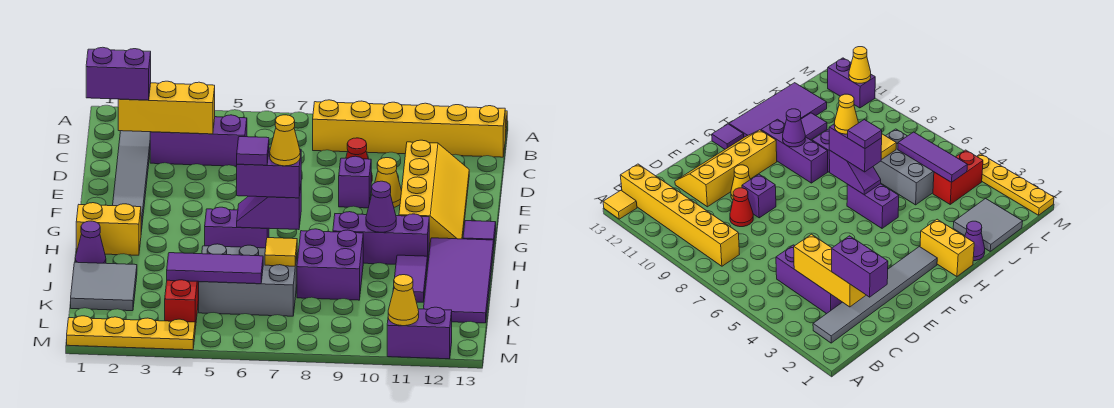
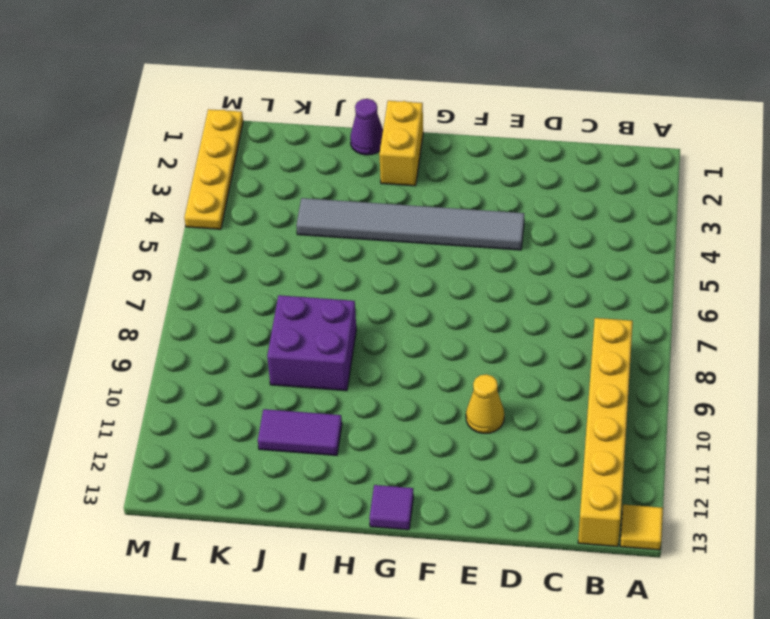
grey tile E4:J4 level 1 -> grey tile B2:G2 level 1
none -> purple brick C3:C5 level 1
none -> red cone D9 level 1
none -> yellow slope D11:G12 level 1 top 11
none -> purple brick E9 level 1

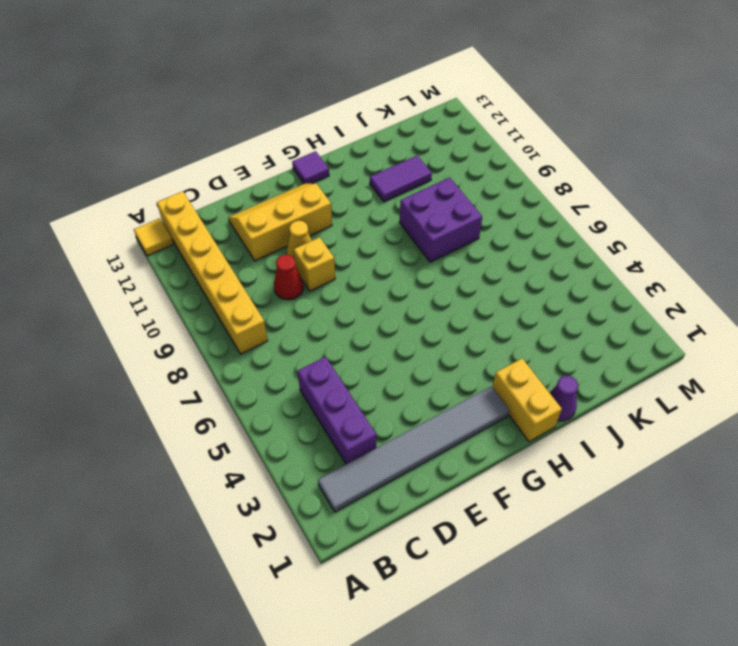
yellow slope D11:F12 level 1 top 11 -> yellow slope D11:G12 level 1 top 11
yellow brick E9 level 1 -> purple brick E9 level 1
none -> purple brick H5:H6 level 1
none -> purple brick H9:H11 level 1
none -> purple tile H12:K13 level 1
none -> grey tile J1:K2 level 1

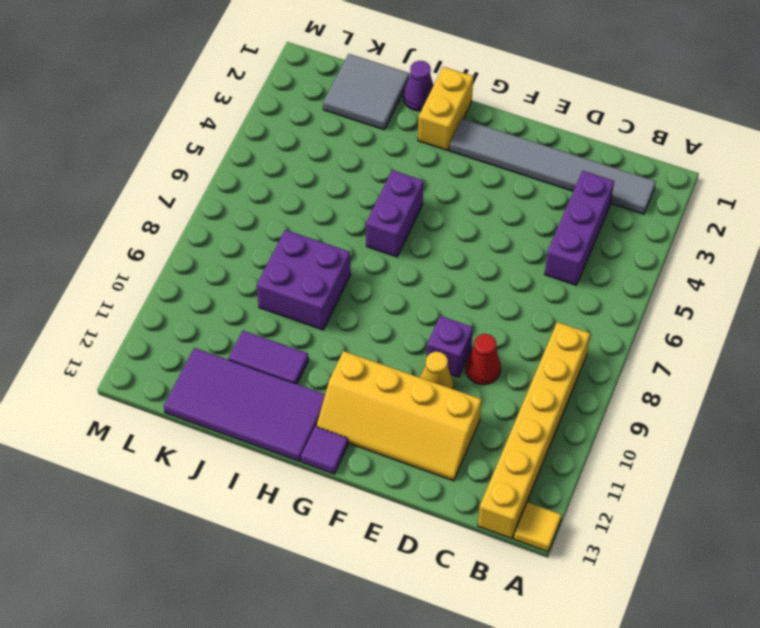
none -> purple brick H9:H11 level 1
none -> grey brick J5:K7 level 1
none -> red brick K4:L4 level 1
none -> yellow plate M1:M4 level 1

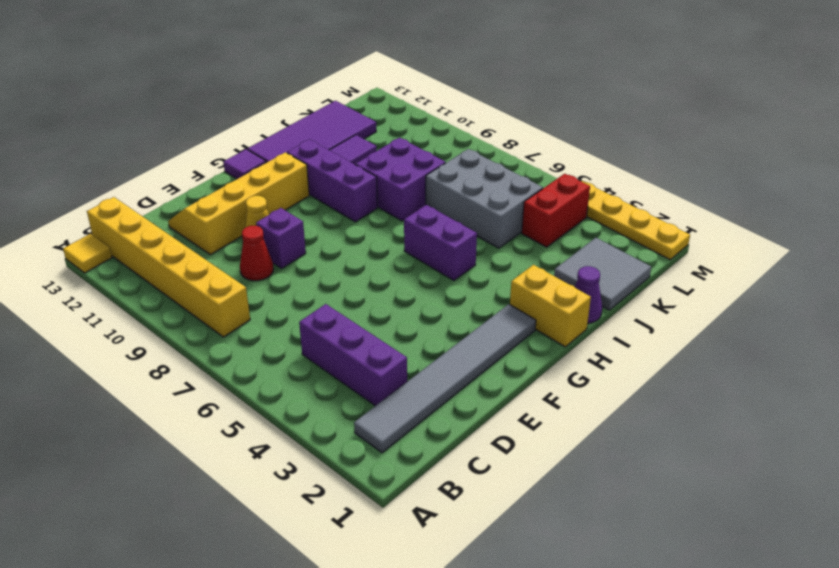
none -> purple brick M11:M12 level 1
none -> yellow brick C2:C4 level 2
none -> purple slope H6:H7 level 2 top 7
none -> purple cone H10 level 2

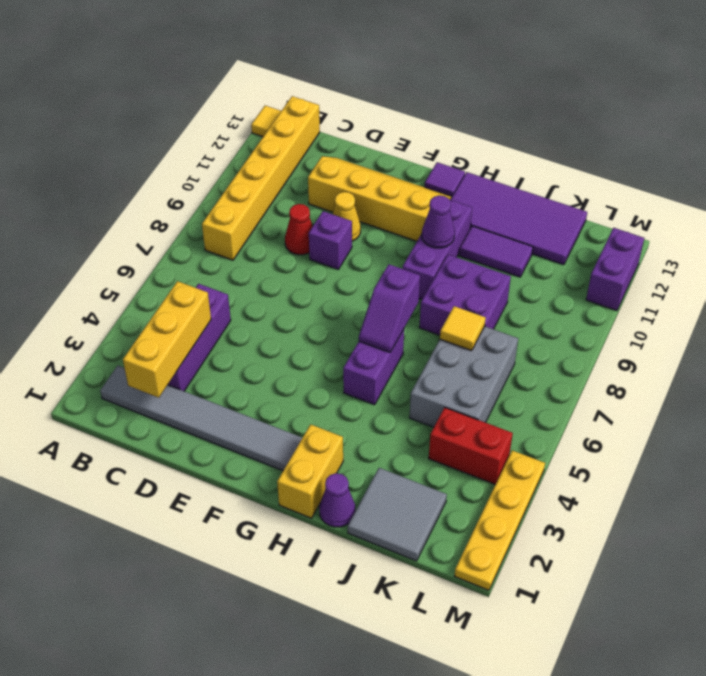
none -> purple tile K4:K6 level 2
none -> yellow cone M11 level 2
none -> purple brick C1:C2 level 3
none -> purple brick H6:H7 level 3

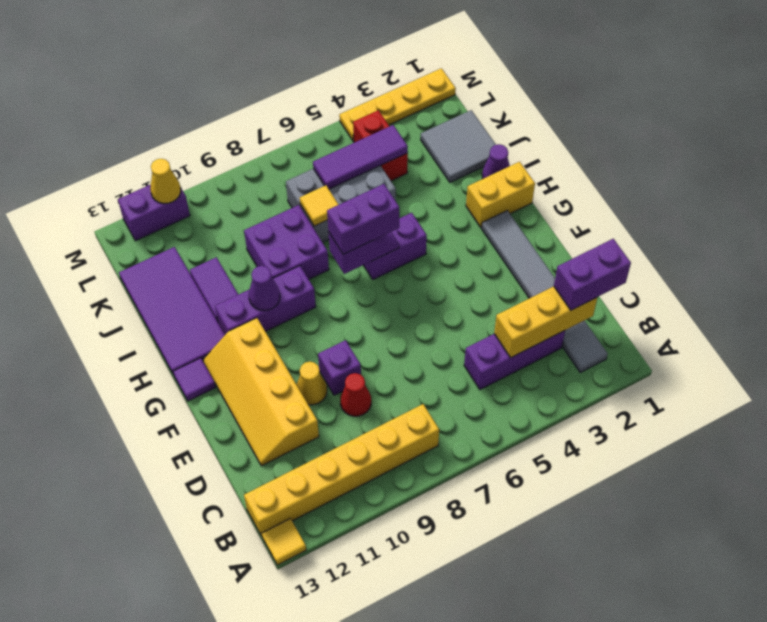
none -> purple tile H6 level 4
none -> yellow cone H7 level 4

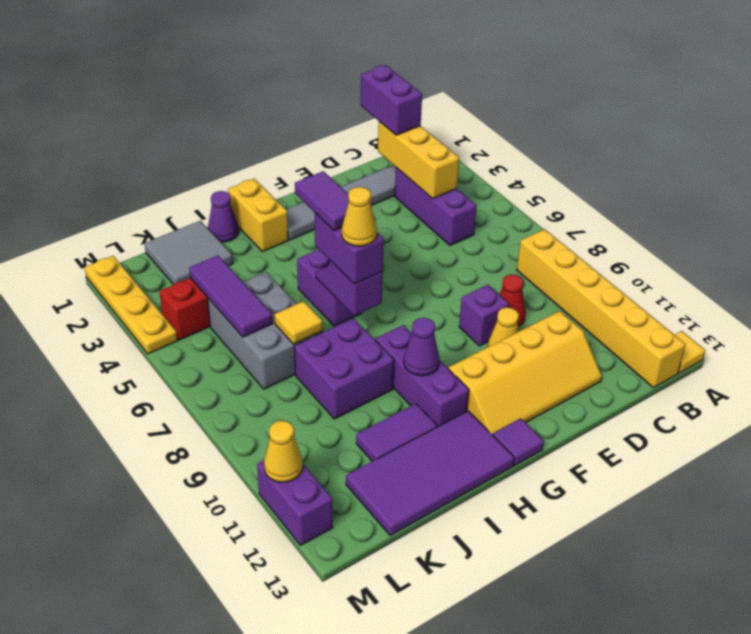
purple tile H5:H6 level 4 -> purple tile H6 level 4

